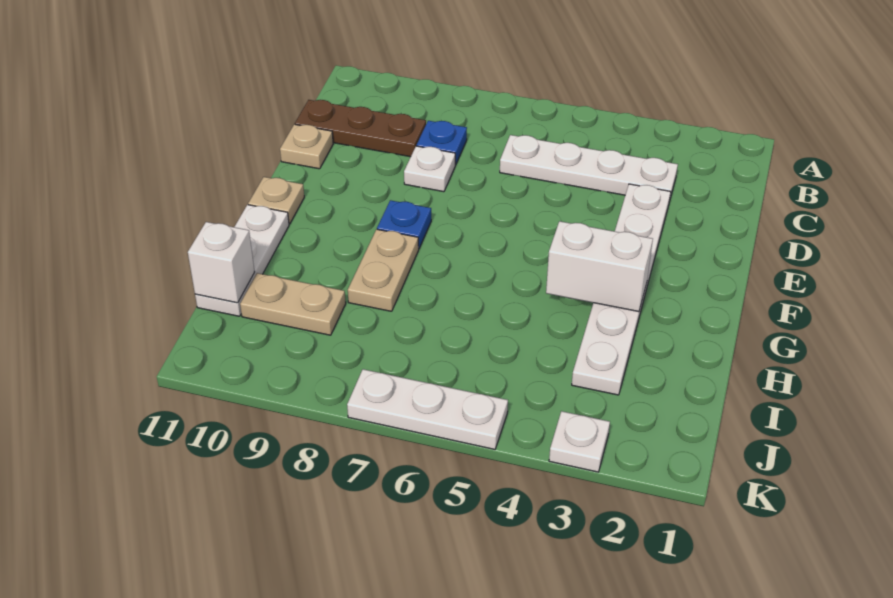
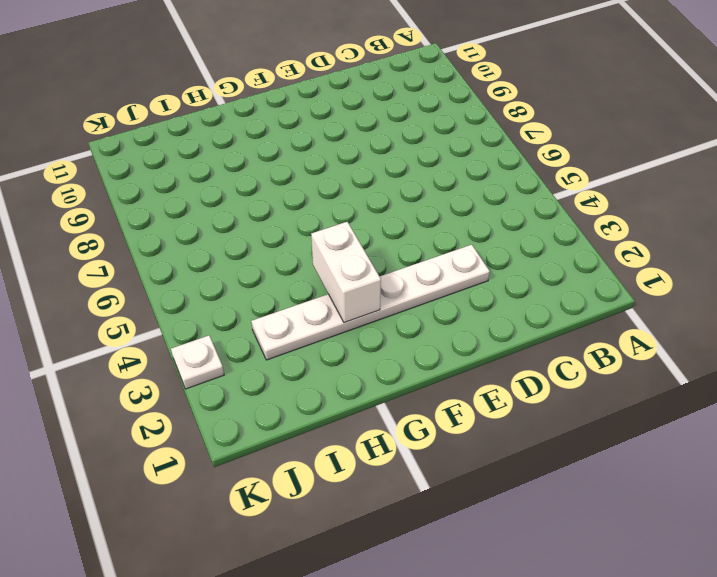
none -> white plate C3:C6 level 1
none -> blue plate C8 level 1
none -> brown plate C9:C11 level 1

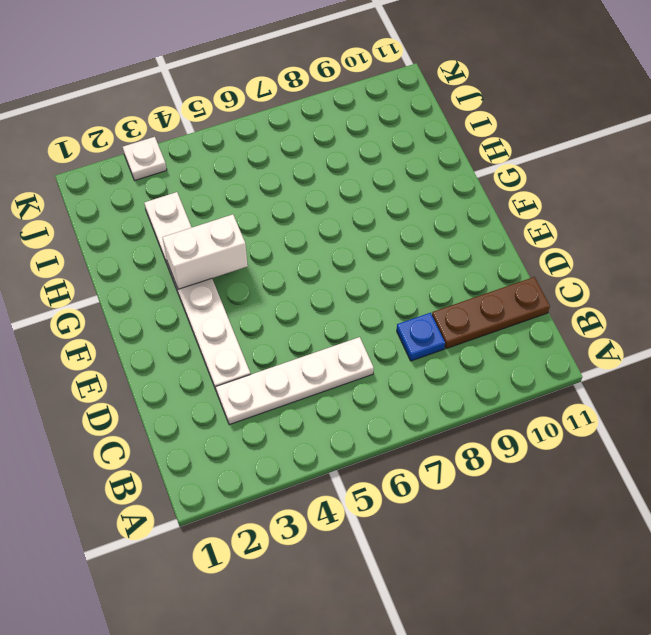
none -> white plate D8 level 1
none -> tan plate D11 level 1
none -> blue plate F8 level 1

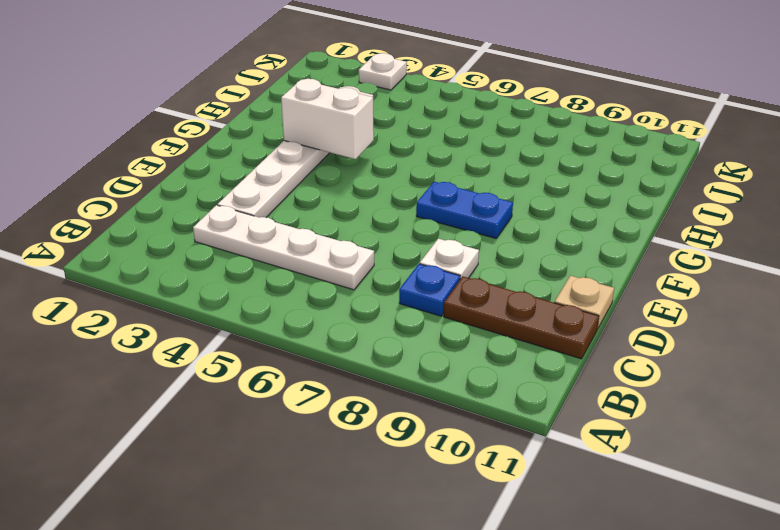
blue plate F7:F8 level 1 -> blue plate F8 level 1
none -> tan plate F11 level 1
none -> tan plate G8:H8 level 1
none -> white plate G11:I11 level 1

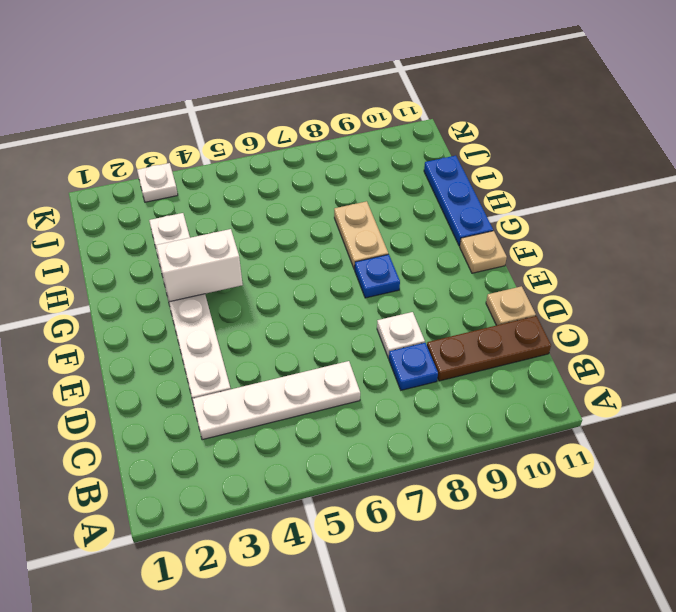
blue plate G11:I11 level 1 -> white plate G11:I11 level 1
none -> tan plate I9:I10 level 1
none -> white plate K5:K7 level 1
none -> white brick I11 level 2

